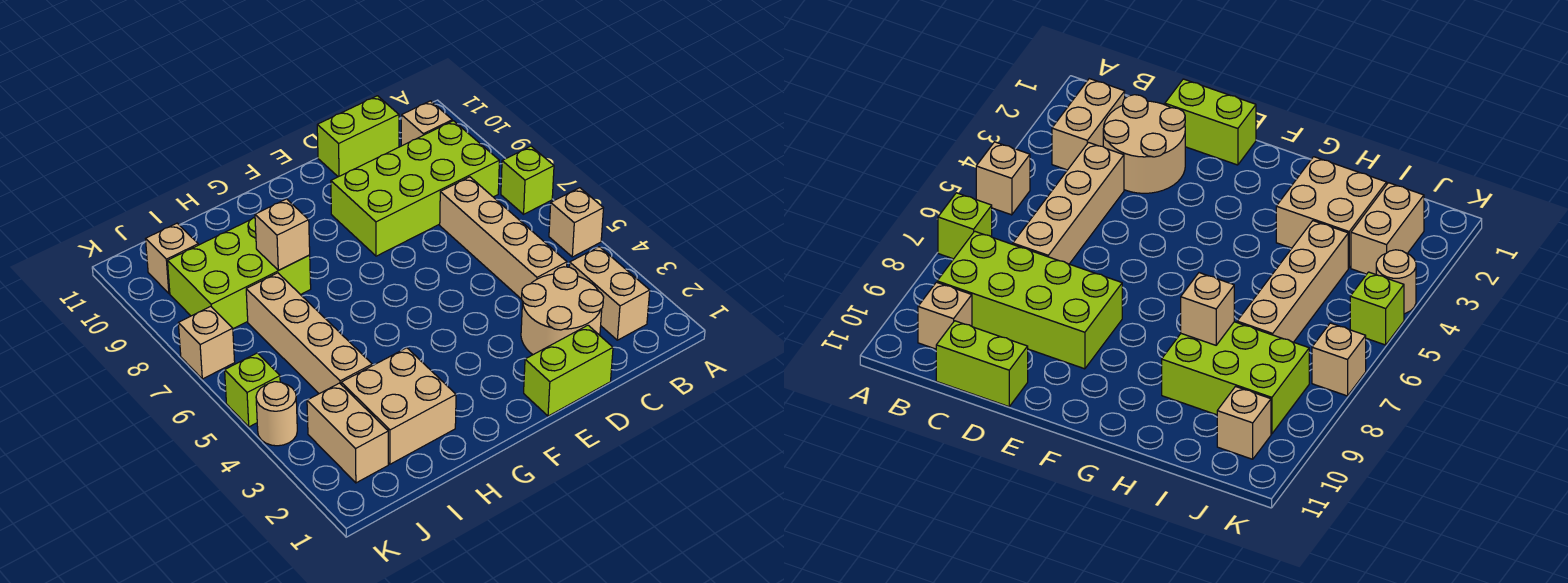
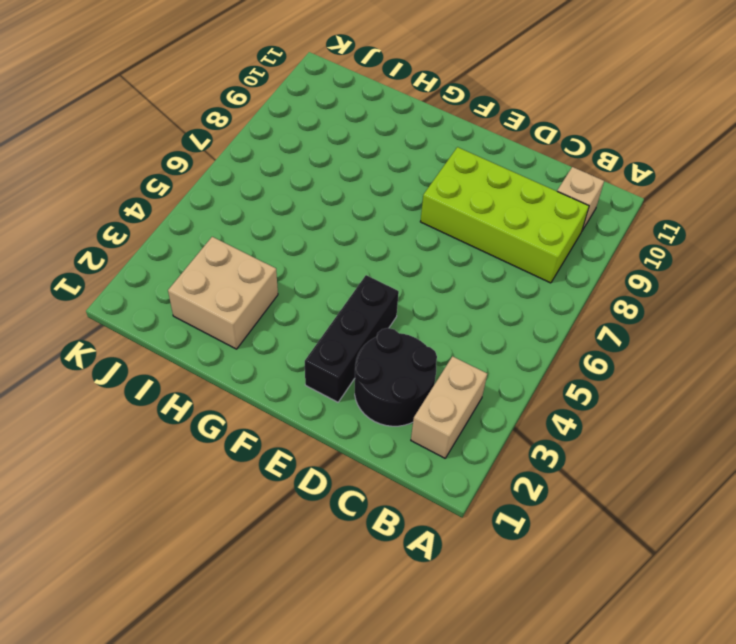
black round brick C2:D3 level 1 -> tan round brick C2:D3 level 1
black brick E2:E4 level 1 -> none
none -> tan brick A5 level 1
none -> lime brick A7 level 1
none -> tan brick C4:C7 level 1

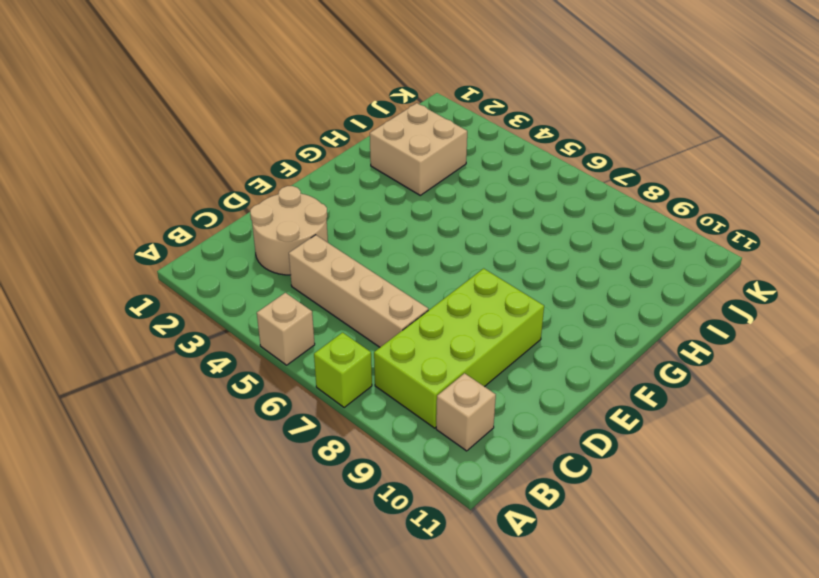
none -> tan brick B2:B3 level 1
none -> lime brick C11:D11 level 1
none -> lime brick D1:E1 level 1

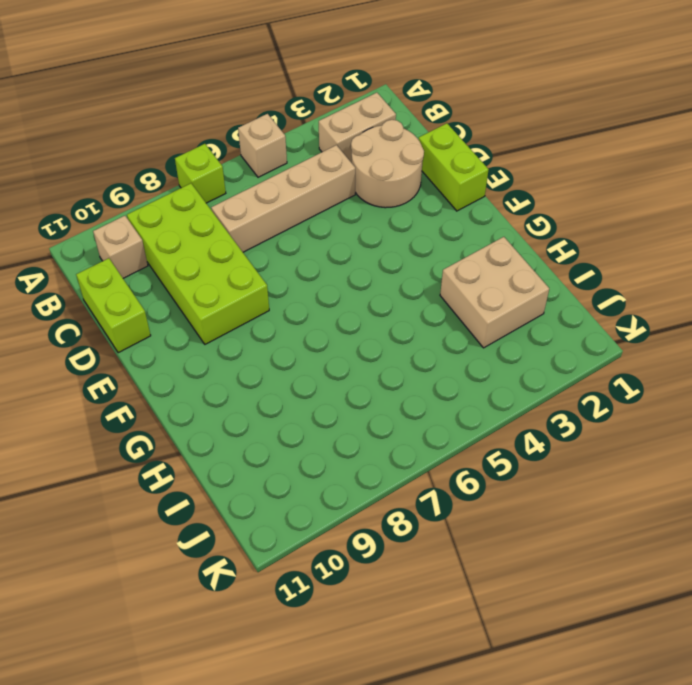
none -> lime brick H8:J9 level 1
none -> tan brick I4:I7 level 1
none -> tan brick J2:J3 level 1

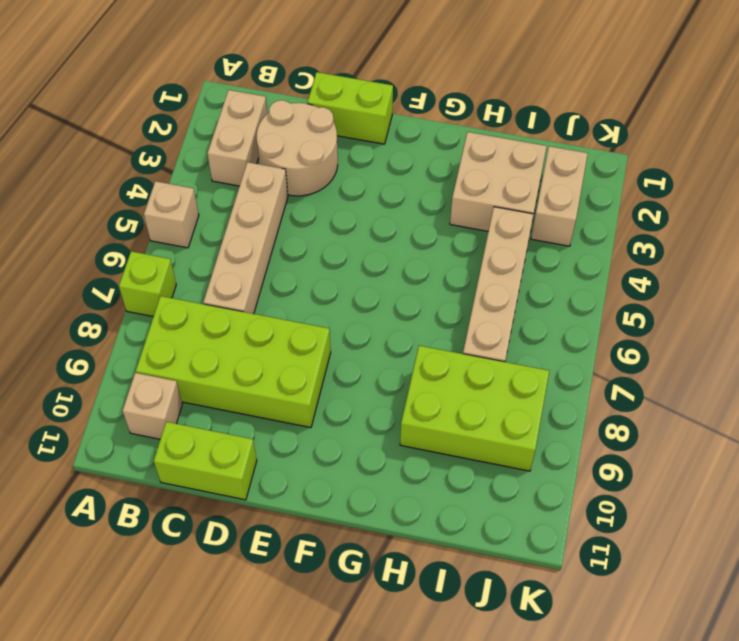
none -> tan brick J10 level 1
none -> tan round brick K4 level 1
none -> lime brick K5 level 1

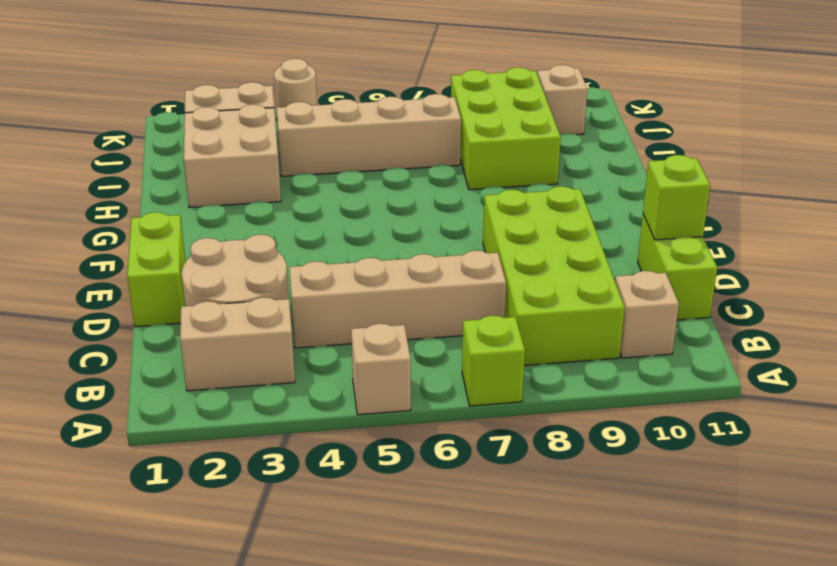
lime brick D11 level 2 -> lime brick K5 level 1
none -> tan brick K7 level 1
none -> tan brick H8 level 2

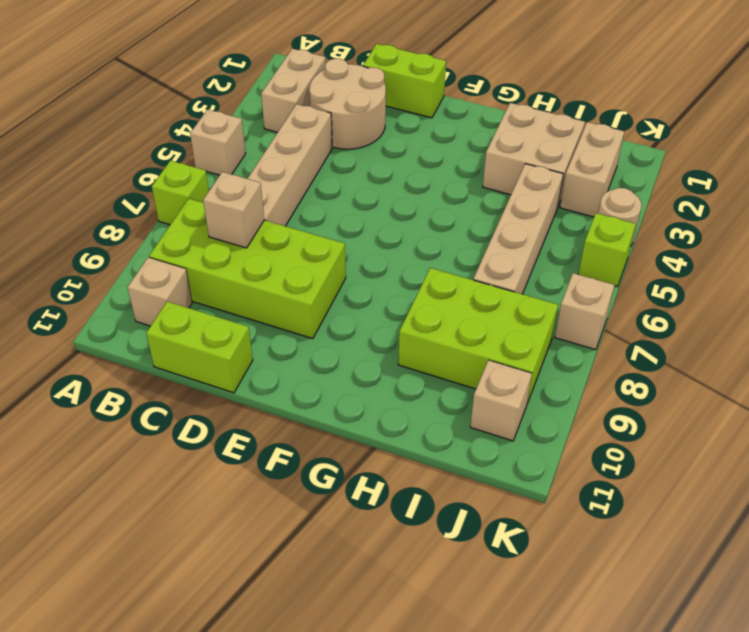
tan brick C8 level 2 -> tan brick H8 level 2

